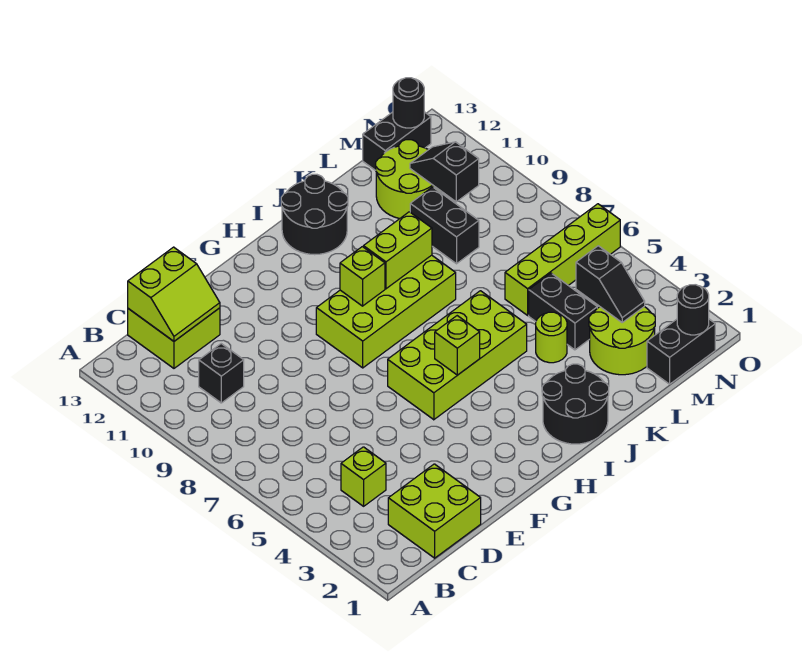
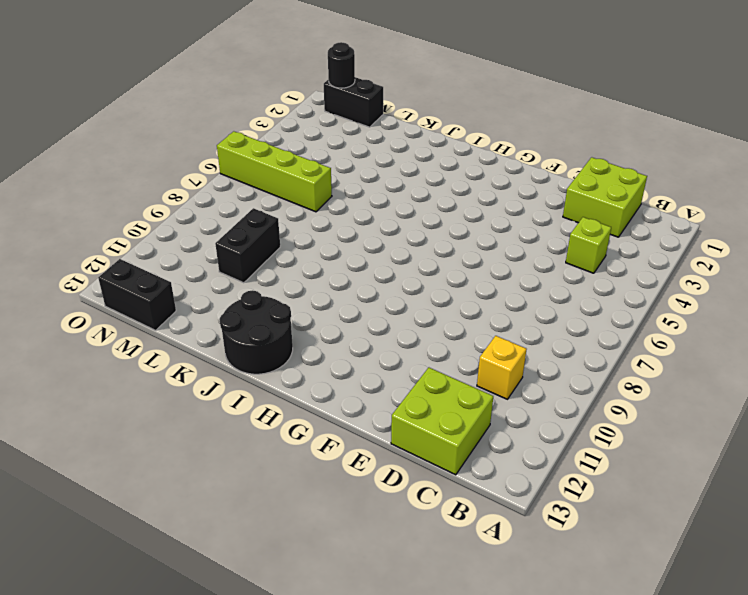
yellow brick C10 level 1 -> black brick C10 level 1
none -> lime brick G5:J6 level 1
none -> lime brick G8:J9 level 1
none -> black round brick I1:J2 level 1

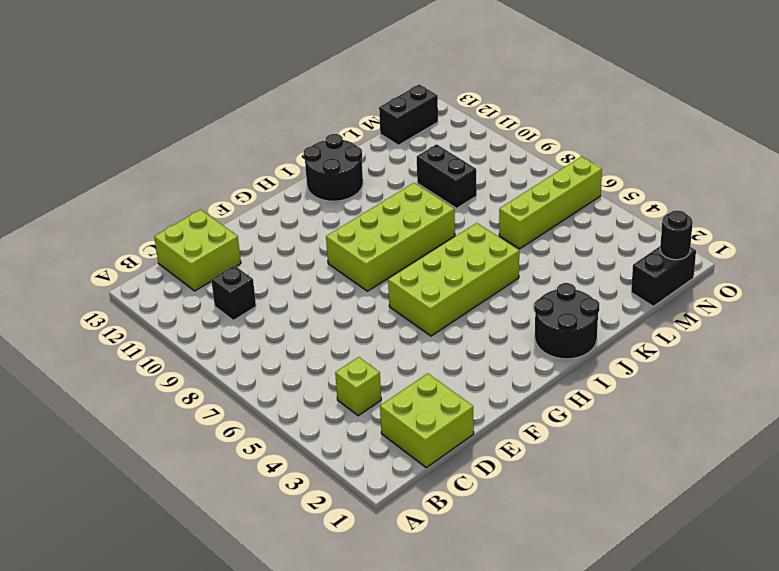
none -> lime round brick K4 level 1
none -> lime round brick L2:M3 level 1
none -> black brick L4:L5 level 1

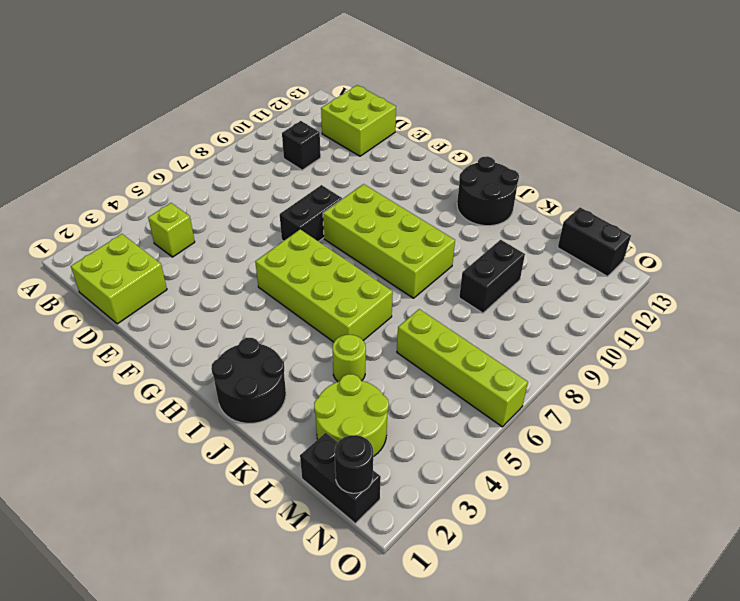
black brick F7:F8 level 1 -> black brick L4:L5 level 1
none -> lime round brick L11:M12 level 1
none -> lime slope C12:D13 level 2 top 13
none -> lime brick H5 level 2

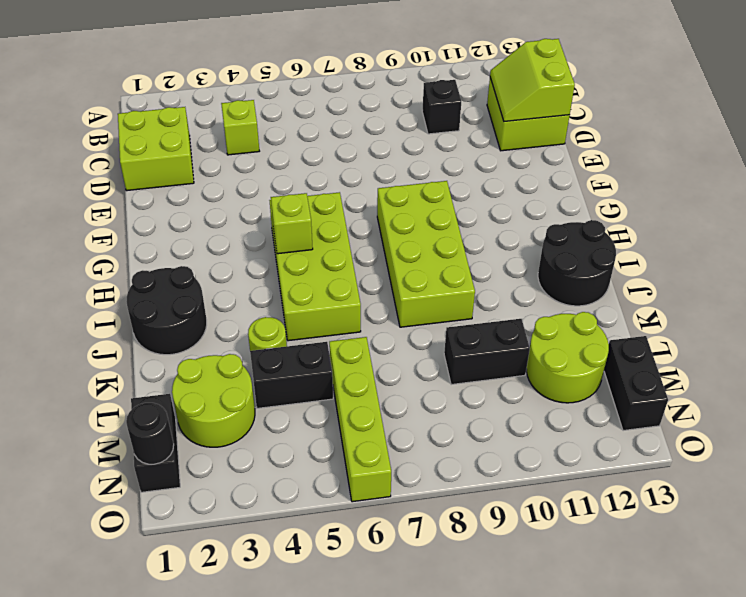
none -> lime brick H9 level 2
none -> lime brick I9:J9 level 2
none -> black slope M3:M4 level 2 top 4

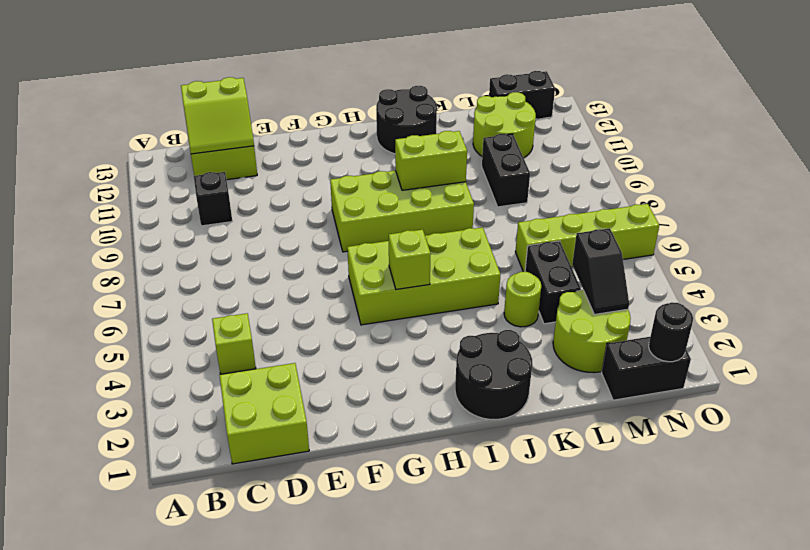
none -> lime brick H9 level 2
none -> black slope M10:M11 level 2 top 10
none -> black round brick N13 level 2

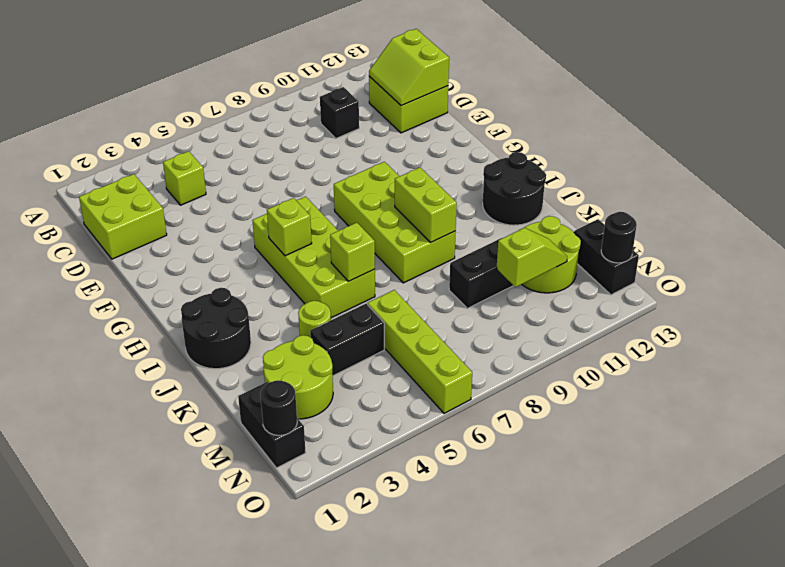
lime brick J6 level 2 -> lime brick H9 level 2
lime slope M10:M11 level 2 top 10 -> black slope M10:M11 level 2 top 10
none -> black slope M3:M4 level 2 top 4

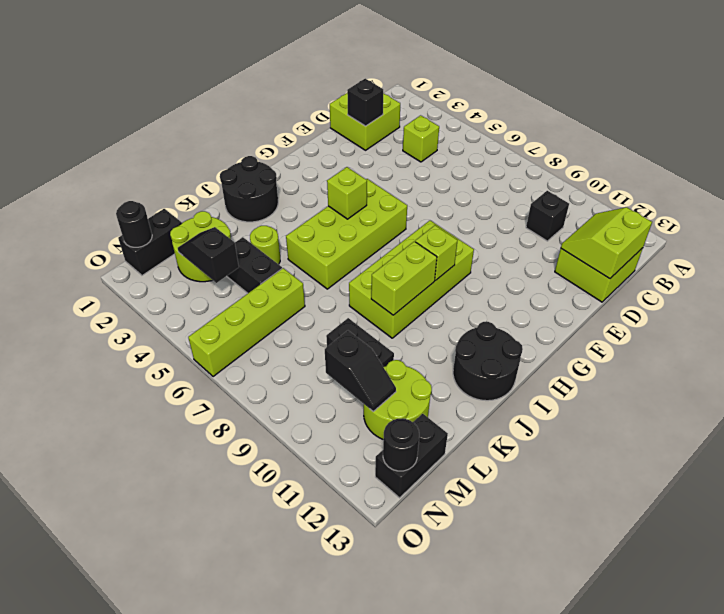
black brick D2 level 2 -> none

